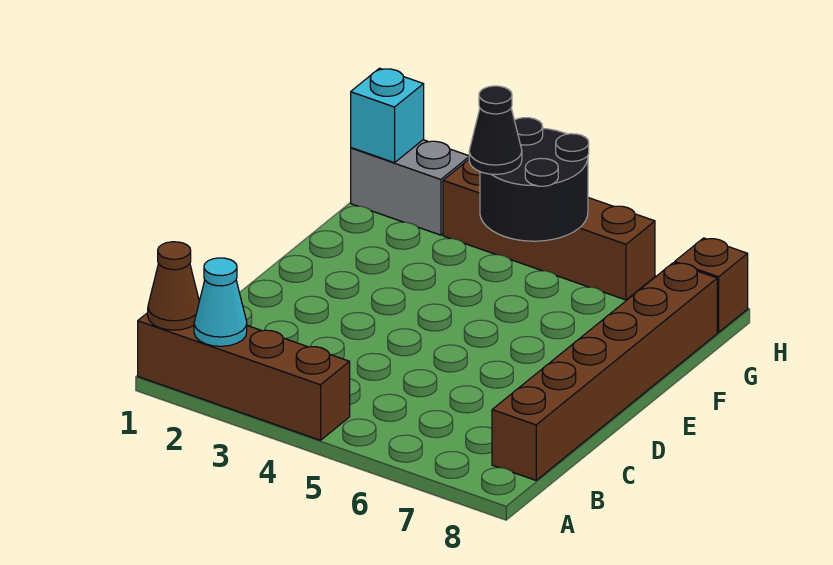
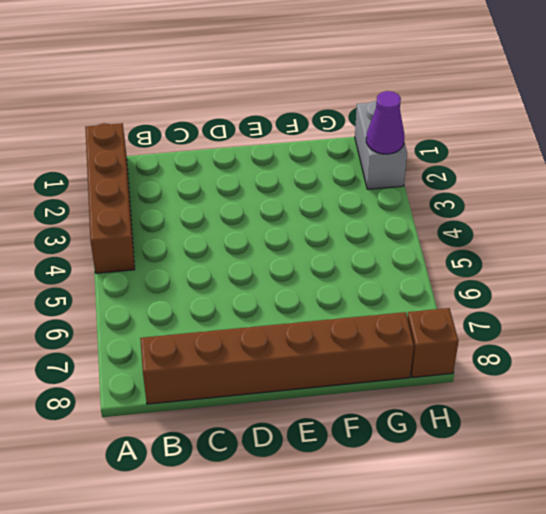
purple cone H2 level 2 -> none
none -> brown brick H3:H6 level 1
none -> brown cone A1 level 2

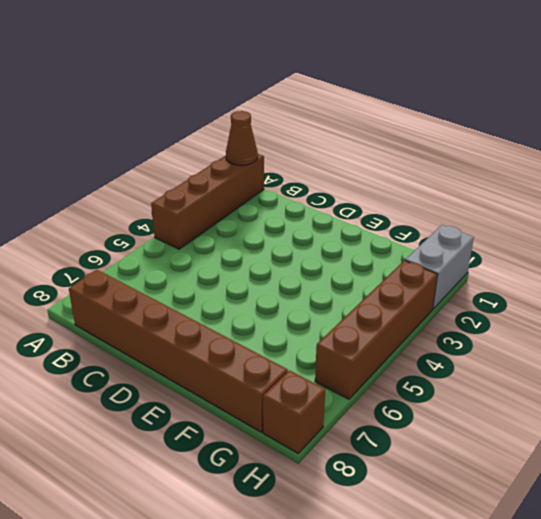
none -> cyan cone A2 level 2
none -> black round brick G4:H5 level 2

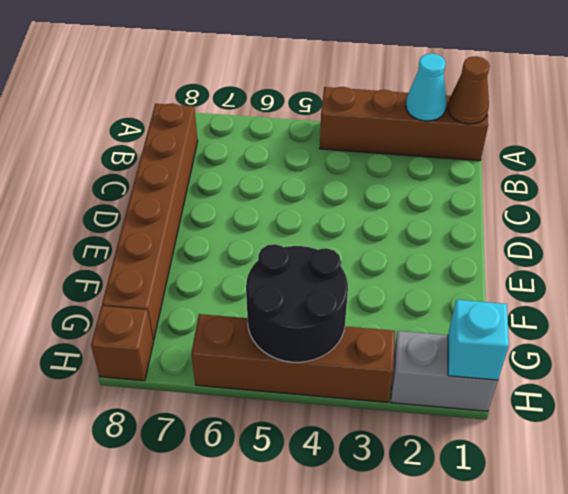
none -> black cone G4 level 3

